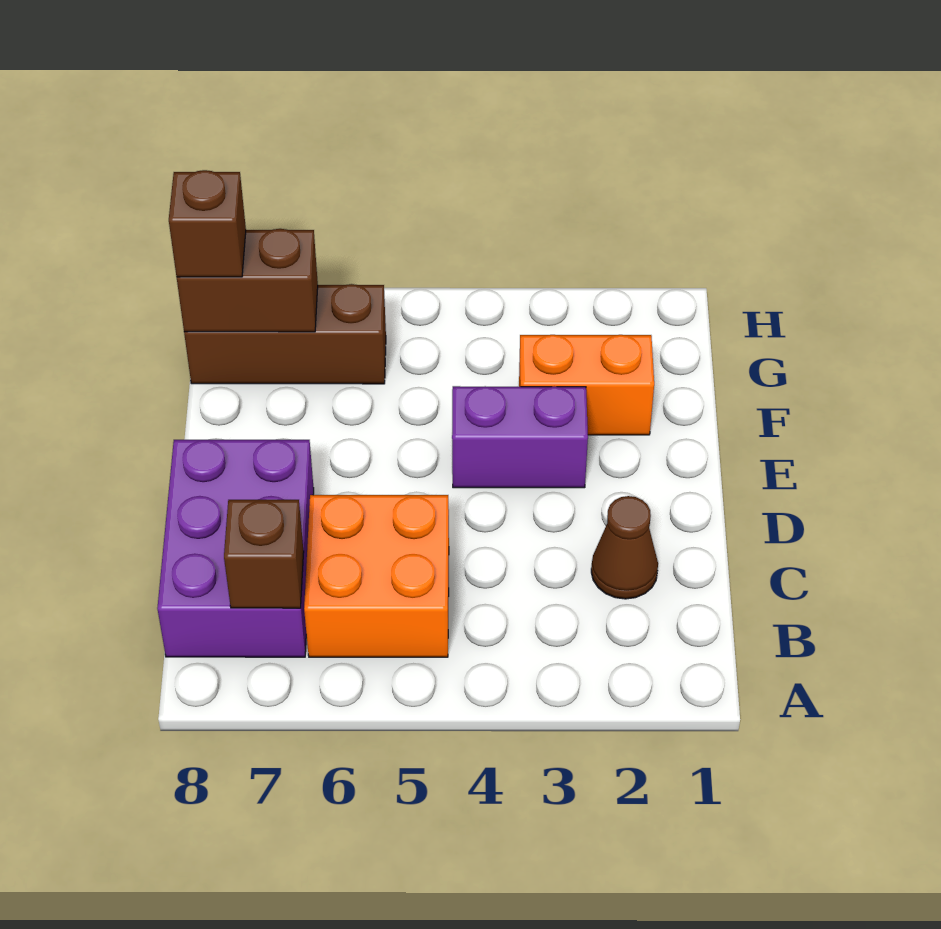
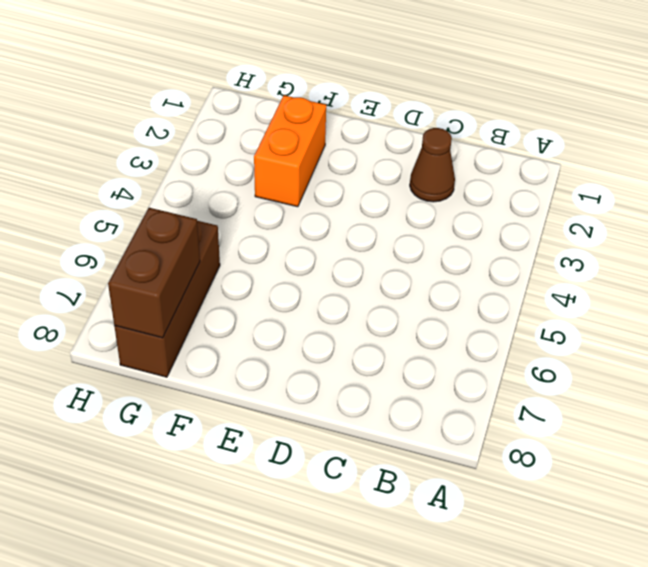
none -> orange brick B5:C6 level 1
none -> purple brick B7:D8 level 1

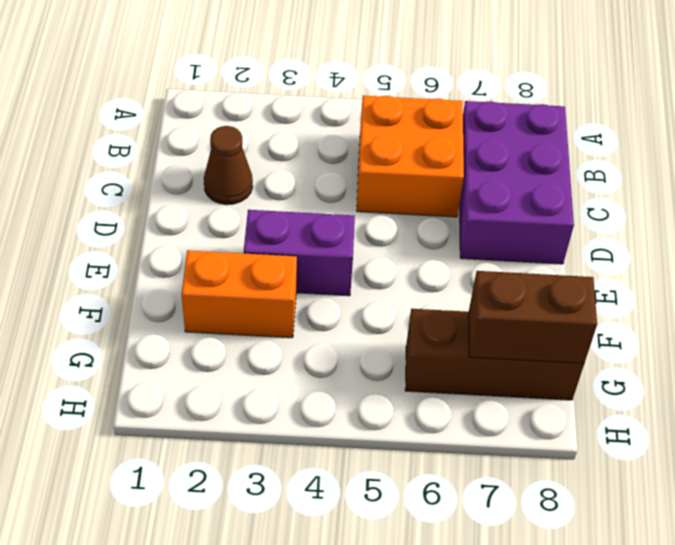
none -> brown brick B7 level 2
none -> brown brick G8 level 3

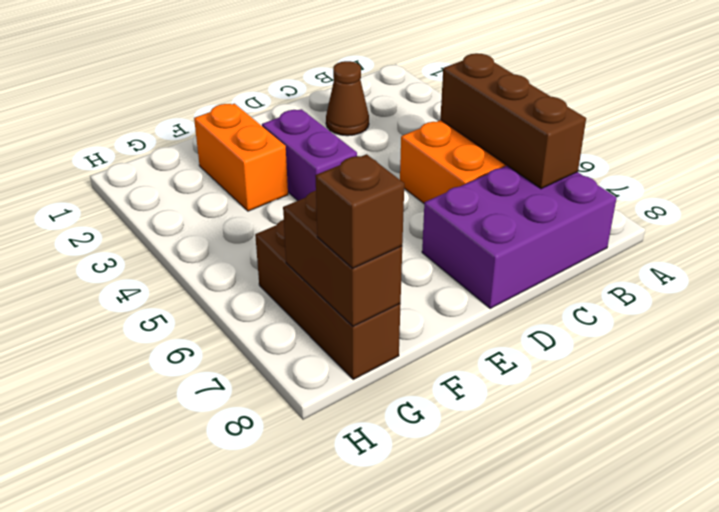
brown brick B5:B7 level 2 -> brown brick B7 level 2

